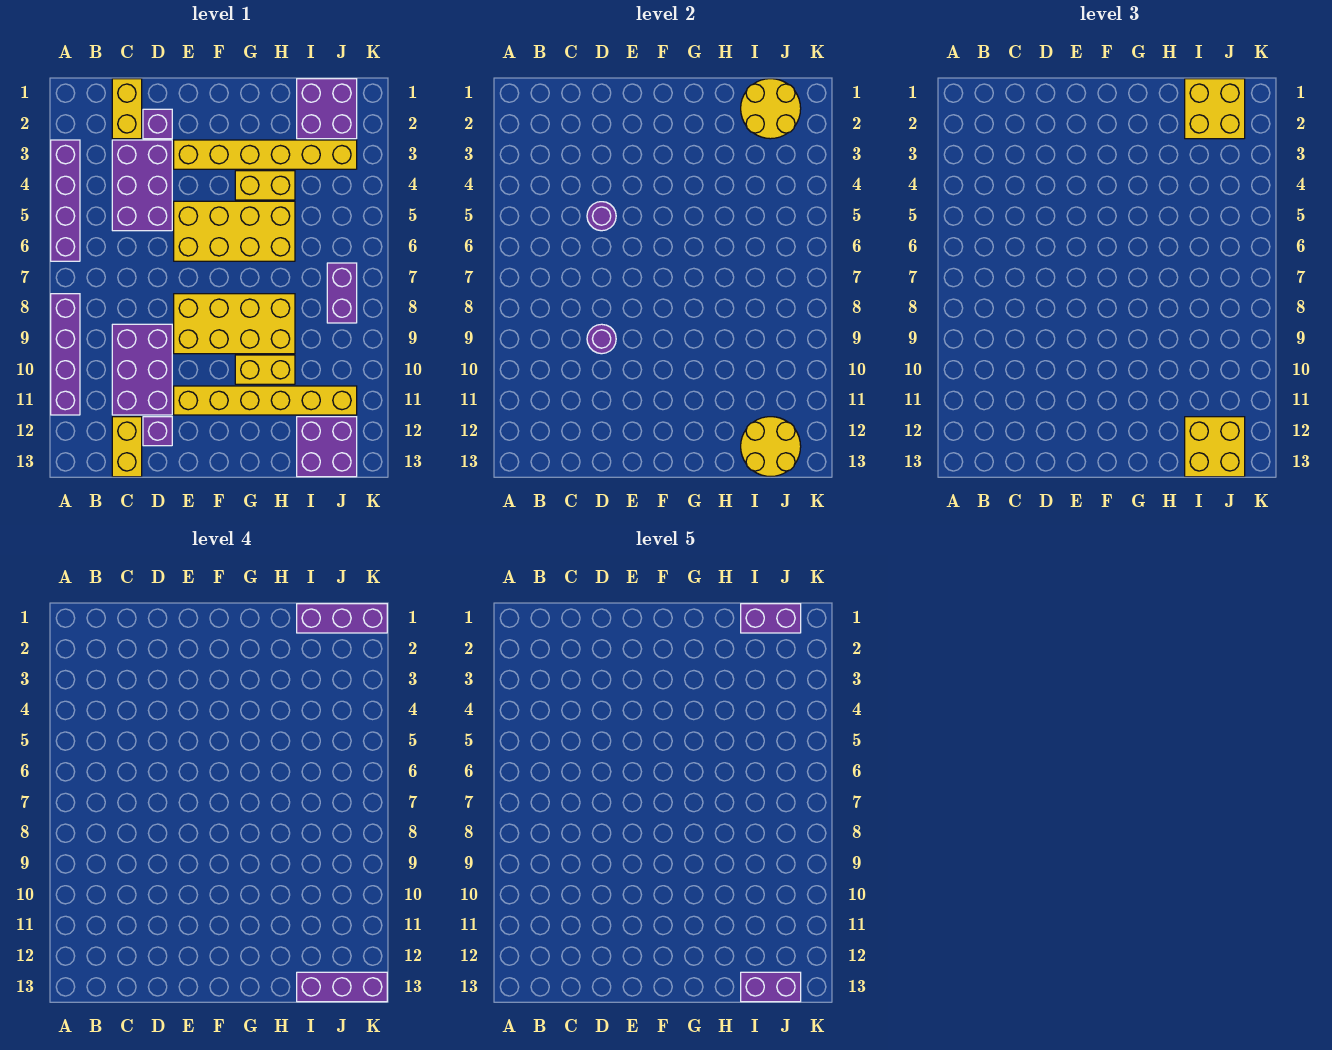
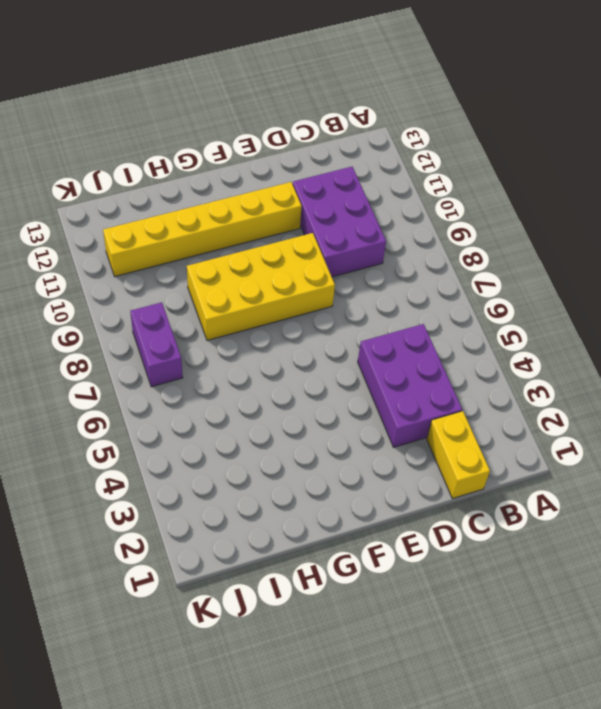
none -> purple brick A3:A6 level 1
none -> purple brick A8:A11 level 1
none -> yellow brick C12:C13 level 1

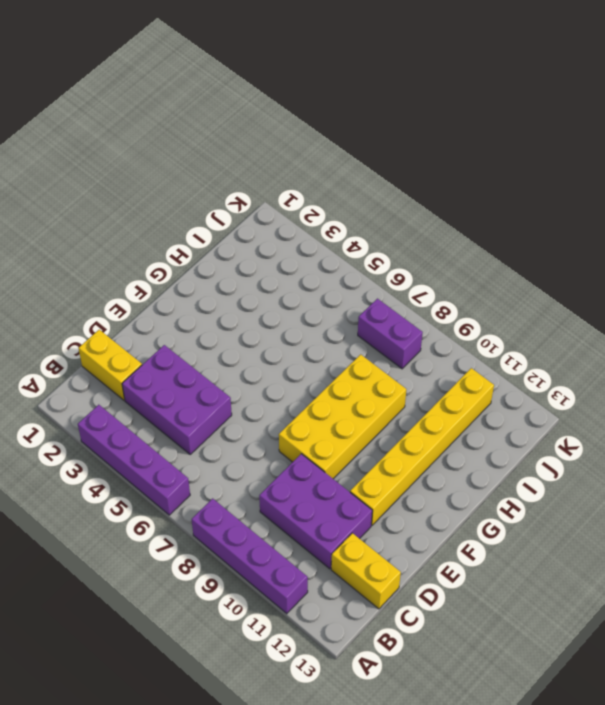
none -> purple brick D2 level 1
none -> purple brick D12 level 1
none -> yellow brick E3:J3 level 1

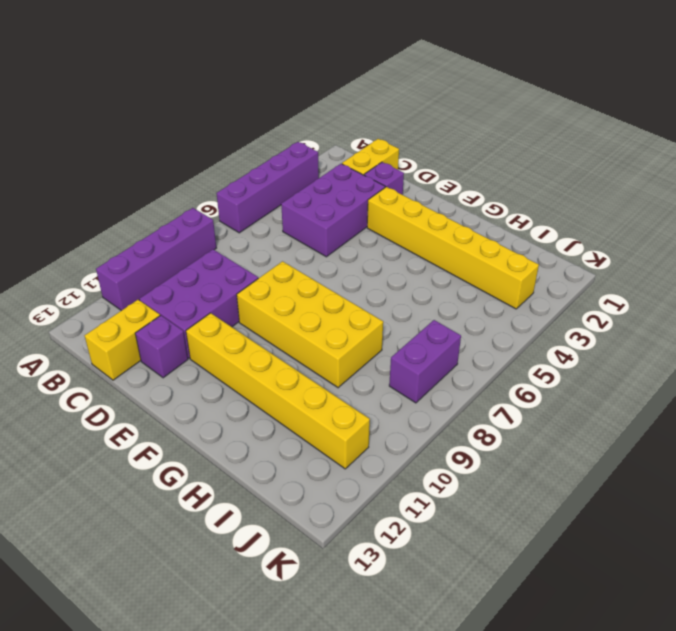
none -> yellow brick E5:H6 level 1
none -> yellow brick G4:H4 level 1
none -> yellow brick G10:H10 level 1

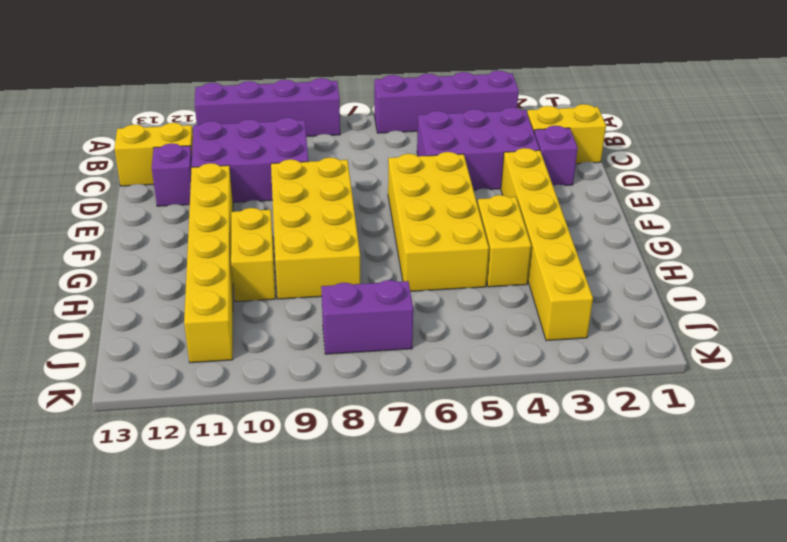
none -> purple brick I1:J2 level 1
none -> purple brick I12:J13 level 1
none -> purple round brick D5 level 2

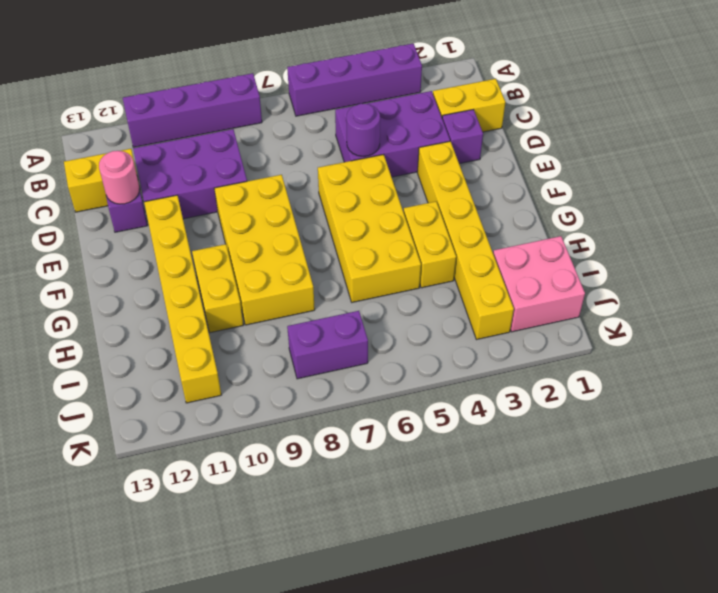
pink round brick D12 level 2 -> none
pink brick I1:J2 level 1 -> purple brick I1:J2 level 1
none -> purple brick I12:J13 level 1
none -> purple round brick D9 level 2
none -> yellow round brick I1:J2 level 2

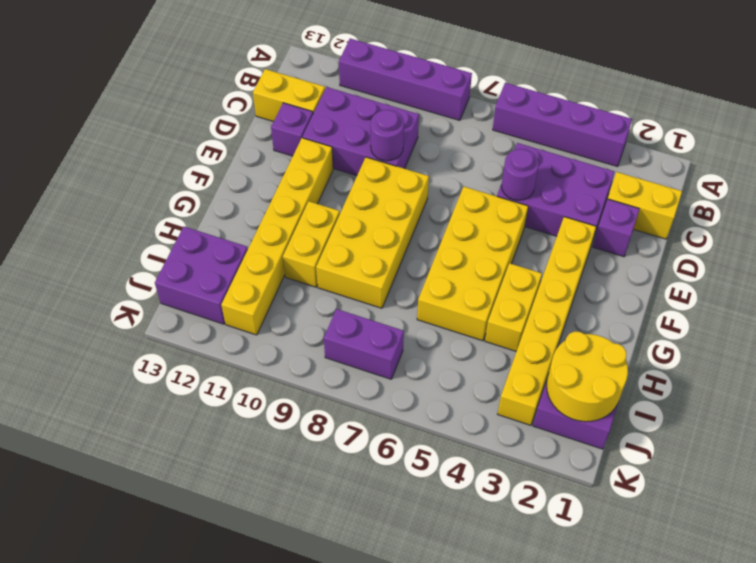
none -> yellow round brick I12:J13 level 2
none -> yellow brick I1:J2 level 3
none -> yellow brick I12:J13 level 3

